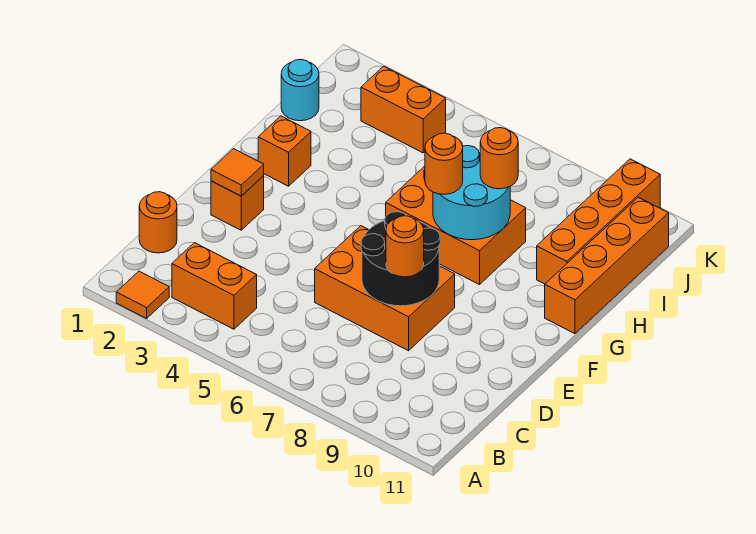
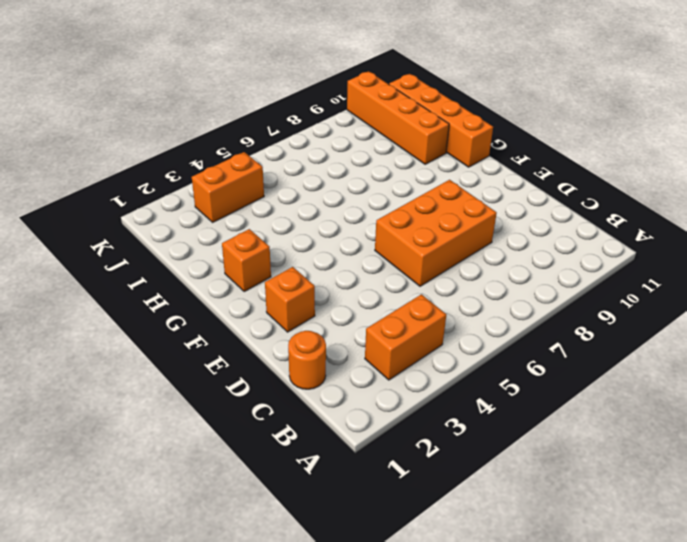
none -> orange tile A2 level 1
none -> orange brick G6:H8 level 1
none -> cyan round brick I1 level 1

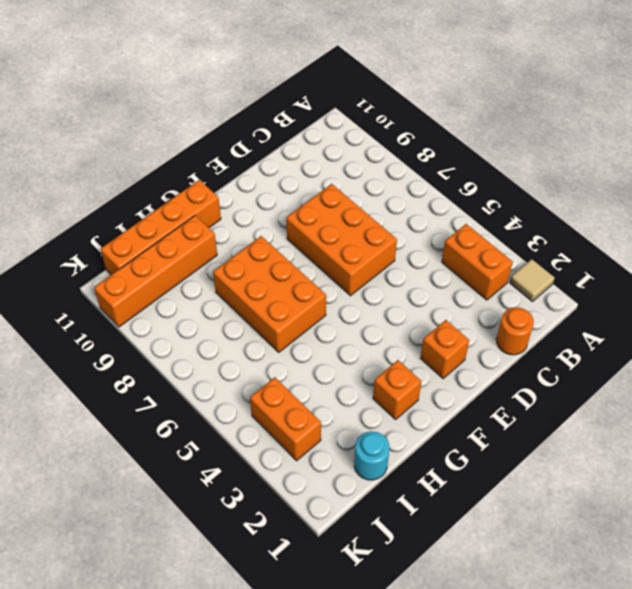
tan tile A2 level 1 -> orange tile A2 level 1
none -> black round brick D7:E8 level 2
none -> orange tile E2 level 2
none -> cyan round brick G7:H8 level 2

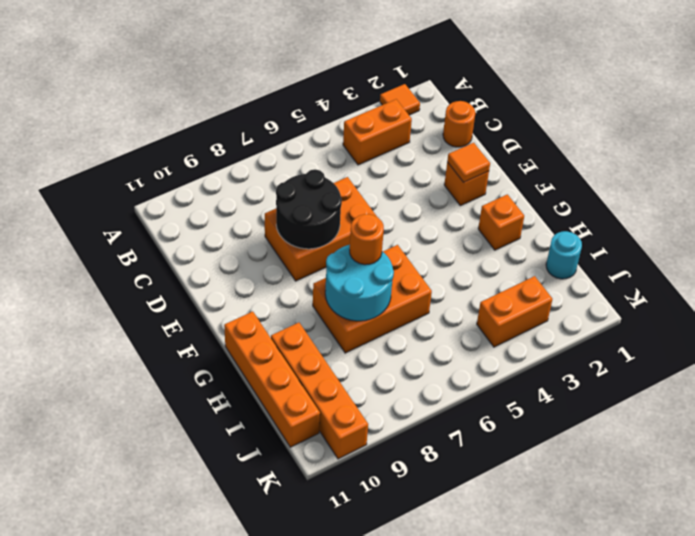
none -> orange round brick D8 level 3
none -> orange round brick H8 level 3

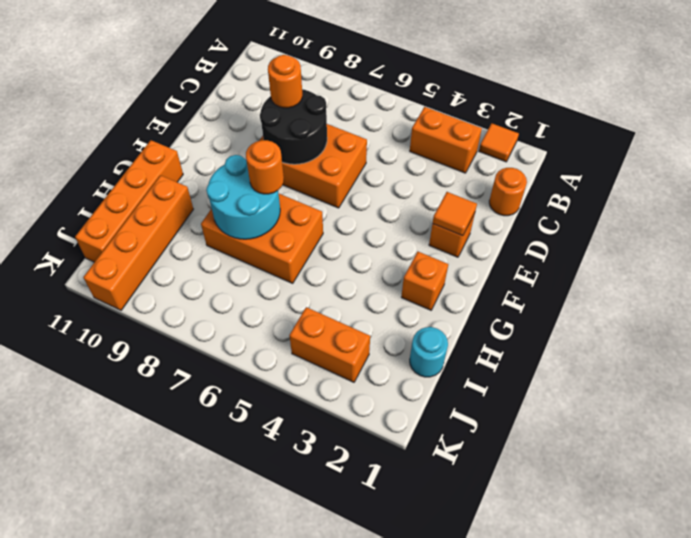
none -> orange round brick H8 level 3

